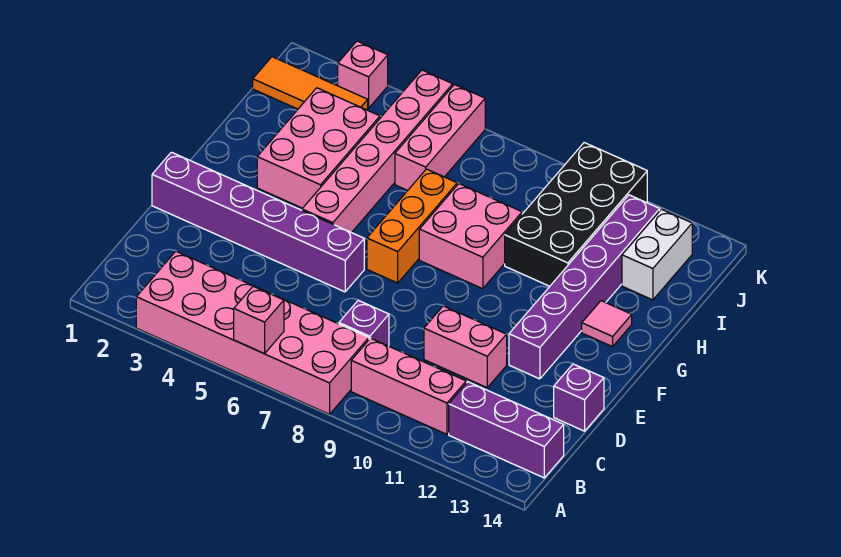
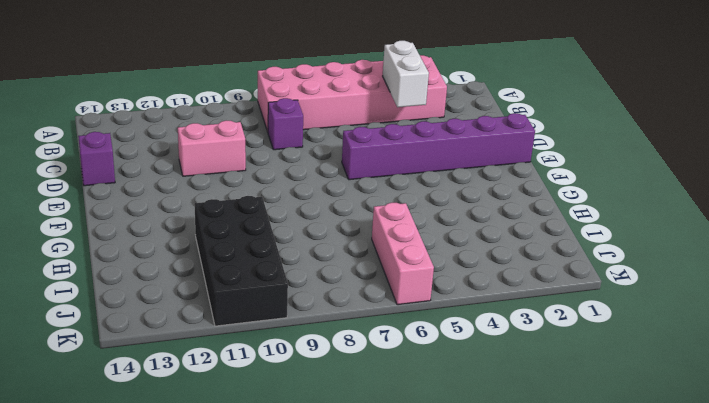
white brick B4:C4 level 2 -> white brick I13:J13 level 1
none -> pink brick B9:B11 level 1
none -> purple brick B12:B14 level 1
none -> purple brick E12:J12 level 1

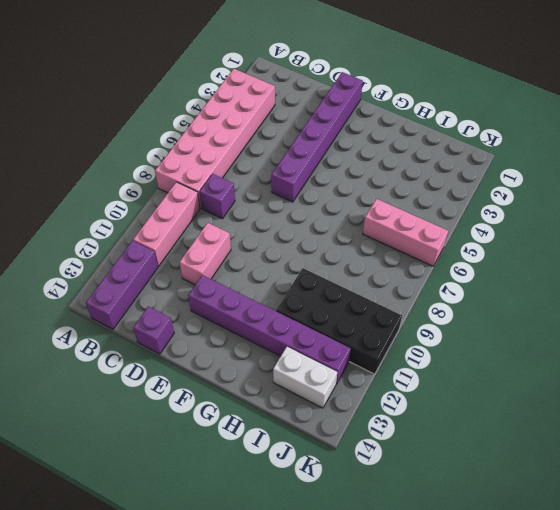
none -> pink brick F5:K5 level 1
none -> orange brick F7:H7 level 1
none -> pink brick G3:I4 level 1

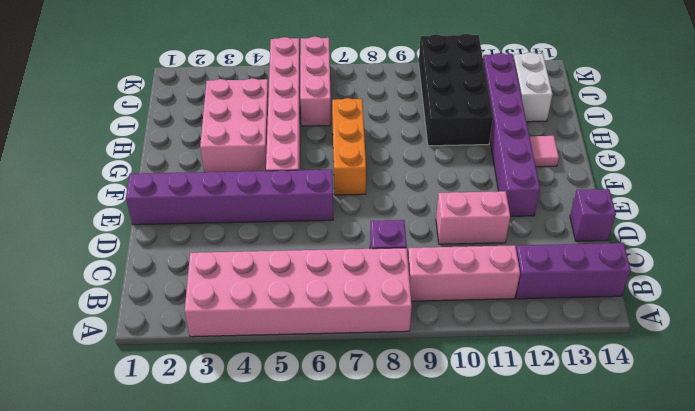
none -> pink brick G8:H9 level 1
none -> orange tile J1:J3 level 1
none -> pink brick K3 level 1

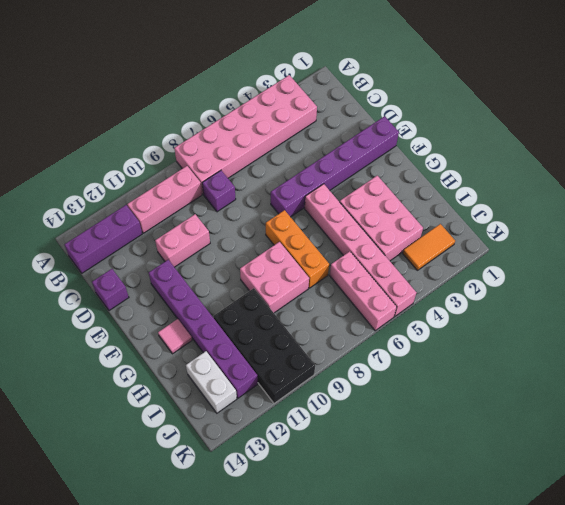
orange tile J2:J3 level 1 -> orange tile J1:J3 level 1
none -> pink brick K3 level 1
none -> pink brick A6 level 2

